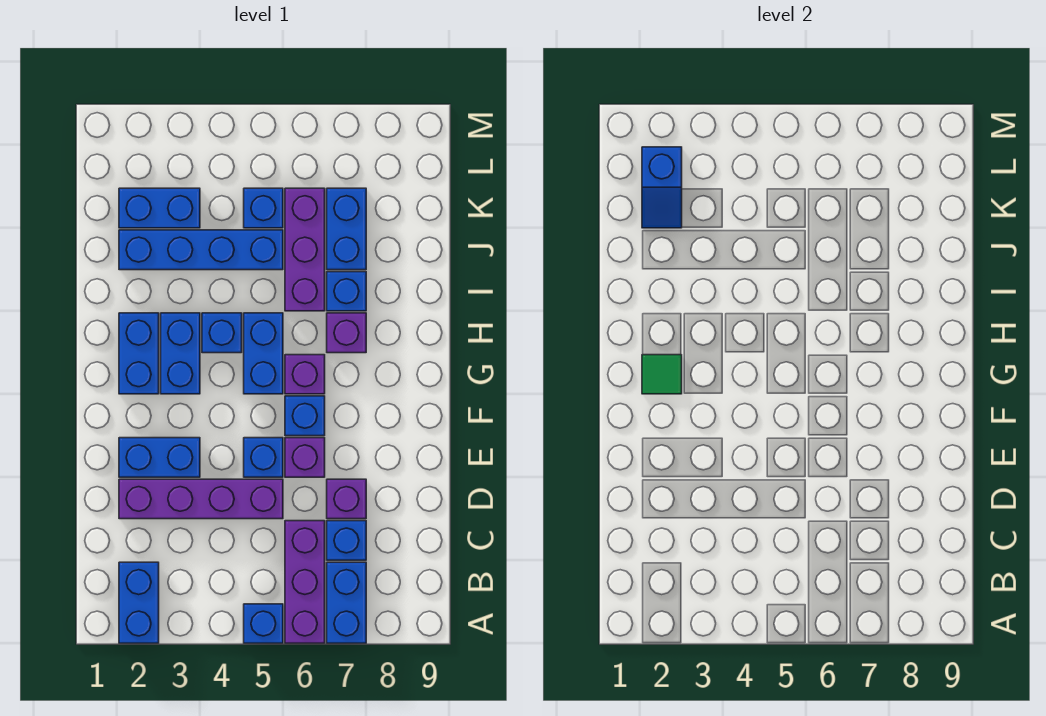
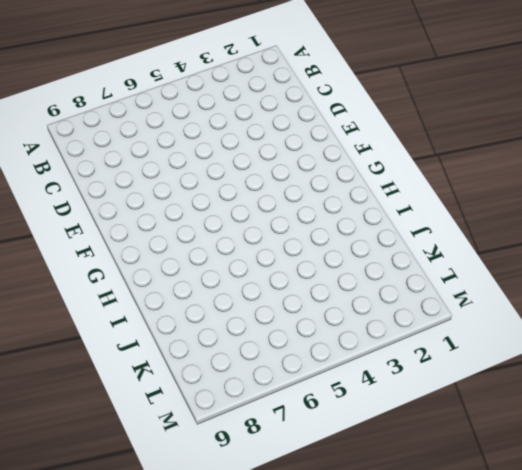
none -> blue brick A2:B2 level 1
none -> blue brick A5 level 1
none -> purple brick A6:C6 level 1

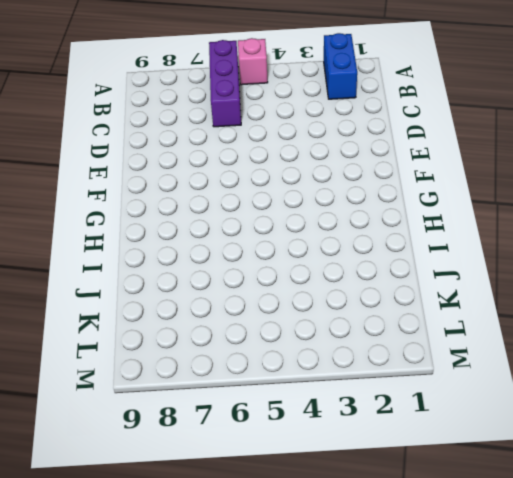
pink brick A5 level 1 -> blue brick A5 level 1
none -> blue brick A7:B7 level 1
none -> blue brick C7 level 1
none -> purple brick D2:D5 level 1

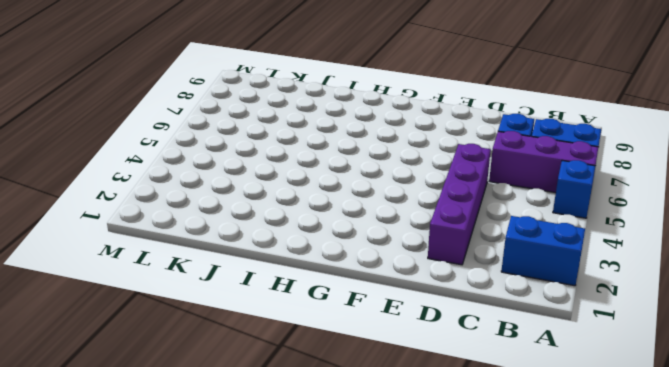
none -> purple brick D7 level 1
none -> blue brick E2:E3 level 1
none -> blue brick E5 level 1

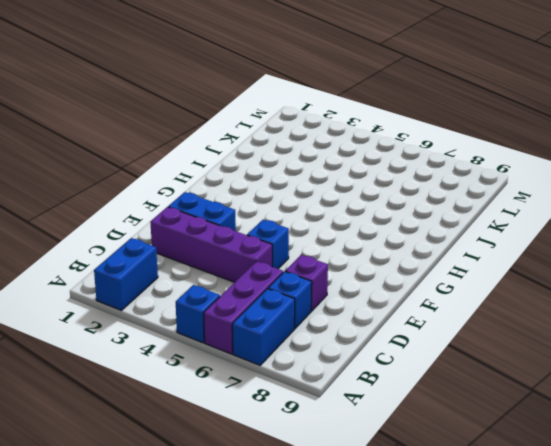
none -> purple brick E6 level 1
none -> blue brick F6 level 1
none -> blue brick G2:H2 level 1

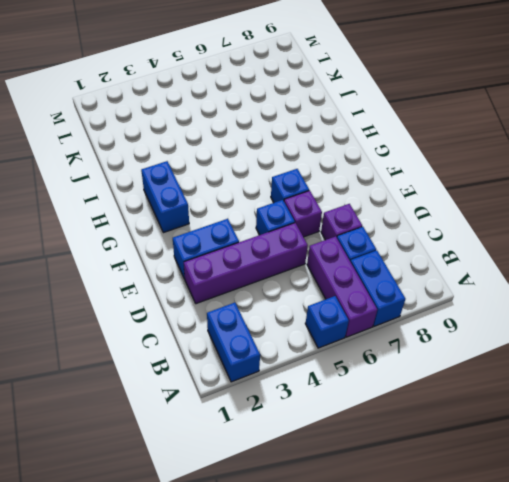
none -> blue brick G3:H3 level 1
none -> blue brick G5:H5 level 1
none -> purple brick G6 level 1

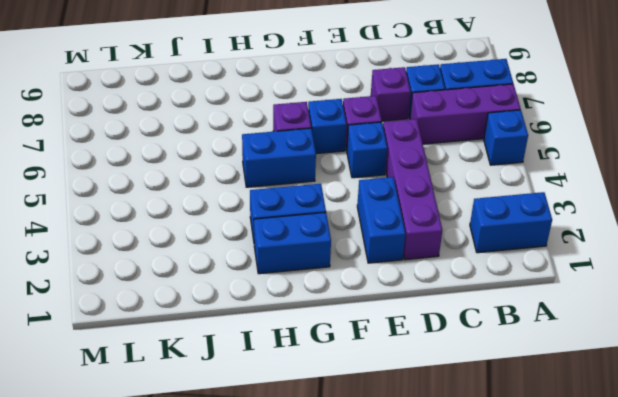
none -> blue brick H4 level 1
none -> purple brick H7 level 1
none -> purple brick I6:K6 level 1

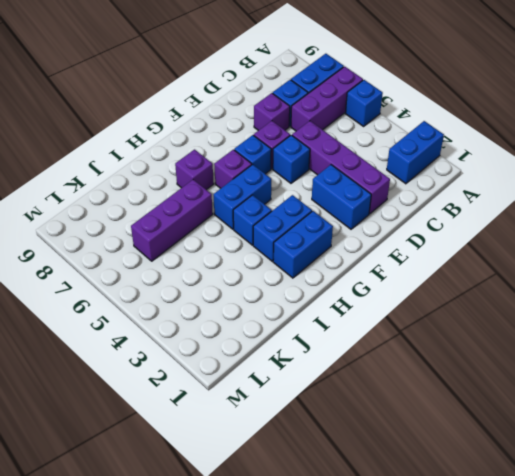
none -> blue brick I7 level 1
none -> blue brick J2:J5 level 1
none -> blue brick J7:K7 level 1

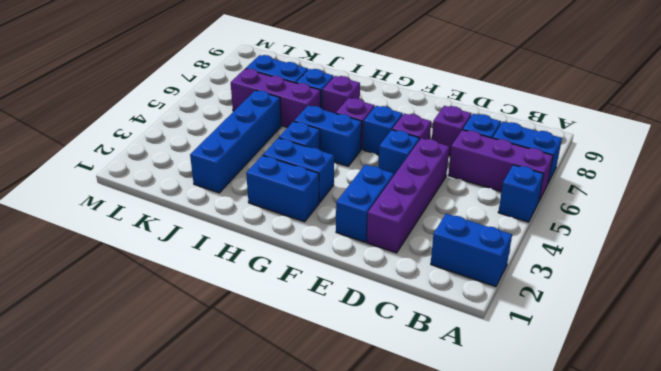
none -> blue brick K2:K3 level 1
none -> blue brick K5 level 1
none -> green tile G2 level 2

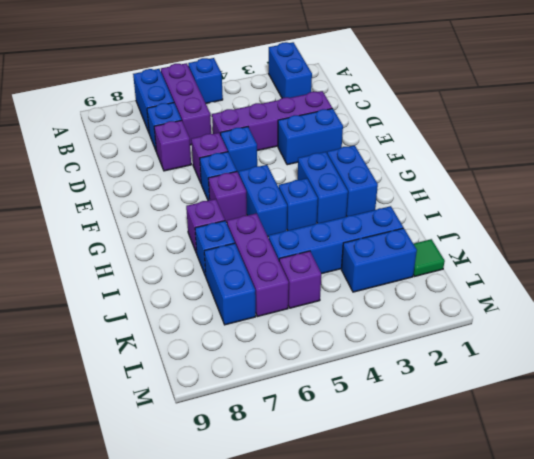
green tile K1 level 1 -> green tile G2 level 2
purple brick K5 level 1 -> blue brick K5 level 1
none -> blue slope K2:L2 level 2 top L

